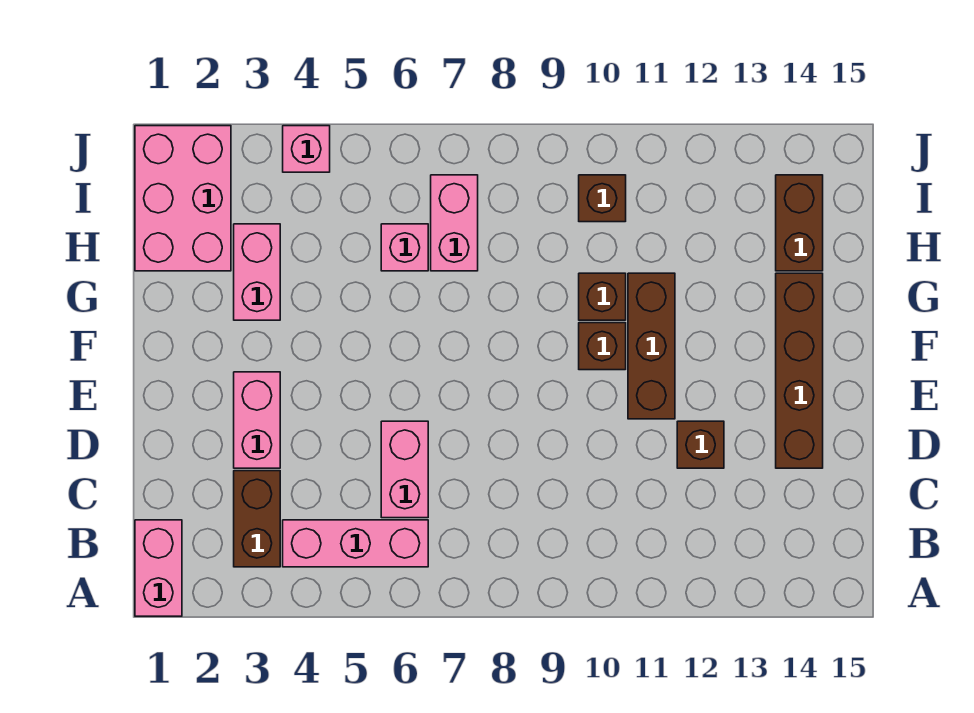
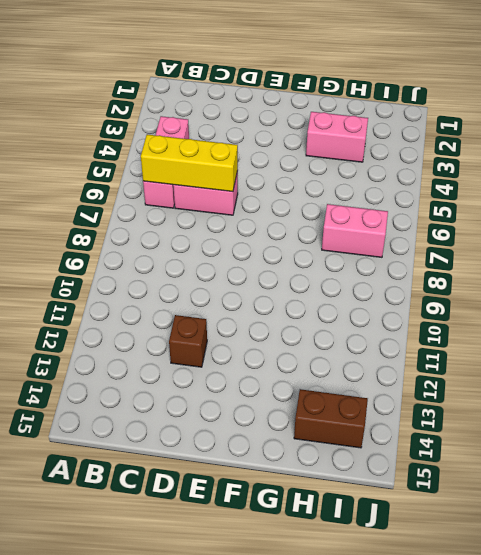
yellow brick B6:D6 level 2 -> none
none -> pink brick A1:B1 level 1
none -> brown brick B3:C3 level 1
none -> pink brick D3:E3 level 1

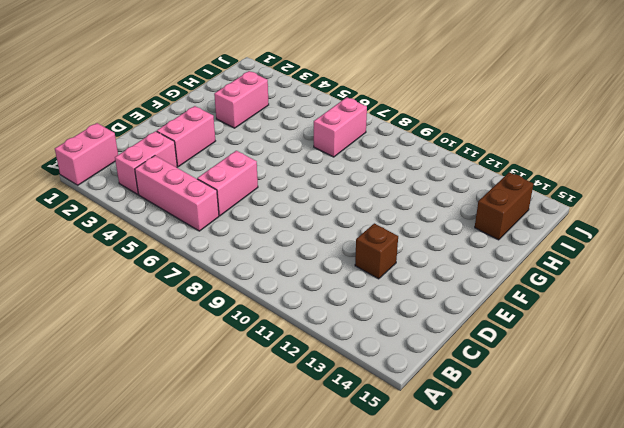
pink brick B3:C3 level 1 -> brown brick B3:C3 level 1
none -> brown brick D14:G14 level 1
none -> brown brick E11:G11 level 1
none -> brown brick F10 level 1

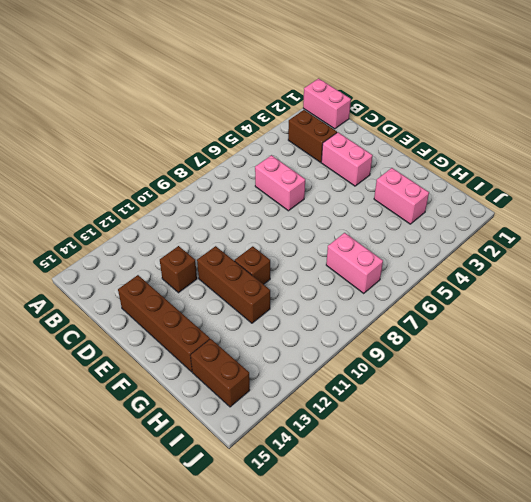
none -> pink brick B4:B6 level 1
none -> brown brick G10 level 1
none -> pink brick H1:J2 level 1

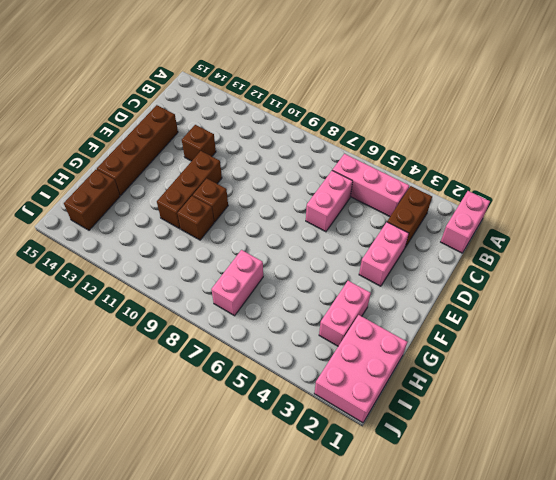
none -> pink brick H6 level 1
none -> brown brick I10 level 1
none -> pink brick J4 level 1

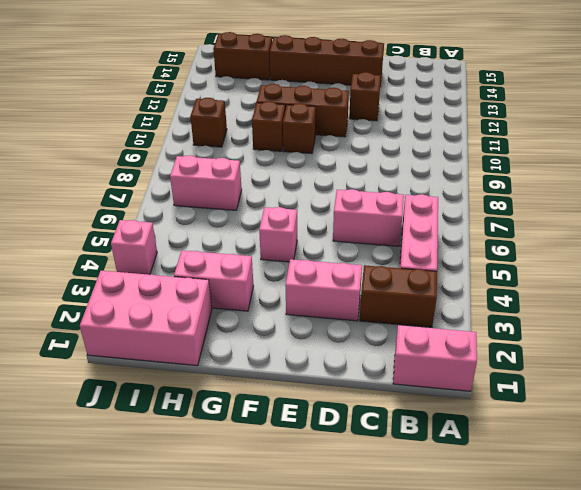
pink brick F5 level 1 -> pink brick H6 level 1

